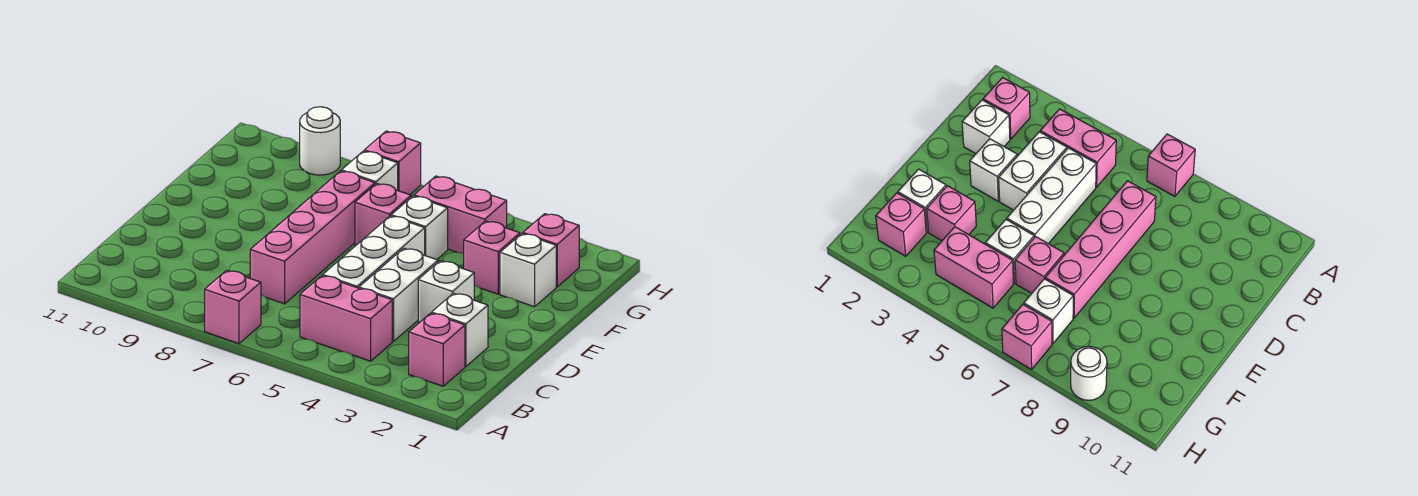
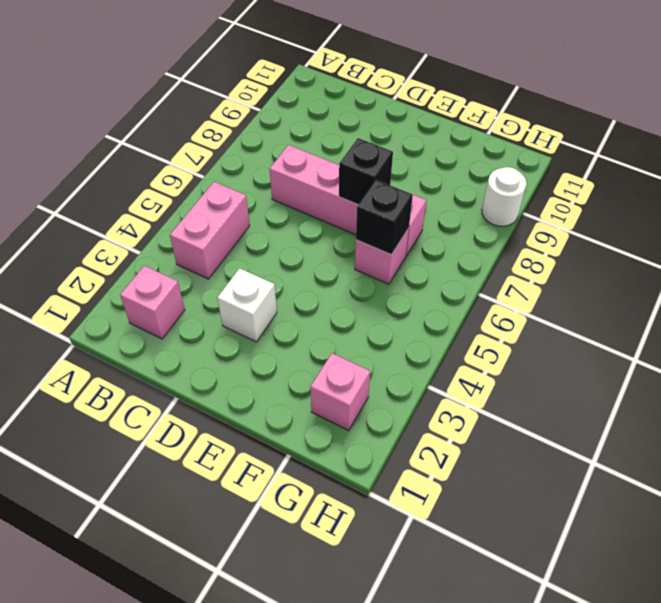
black brick E7 level 2 -> none
black brick F6 level 2 -> none
none -> pink brick A7 level 1
none -> white brick C2 level 1
none -> white brick C4:D4 level 1

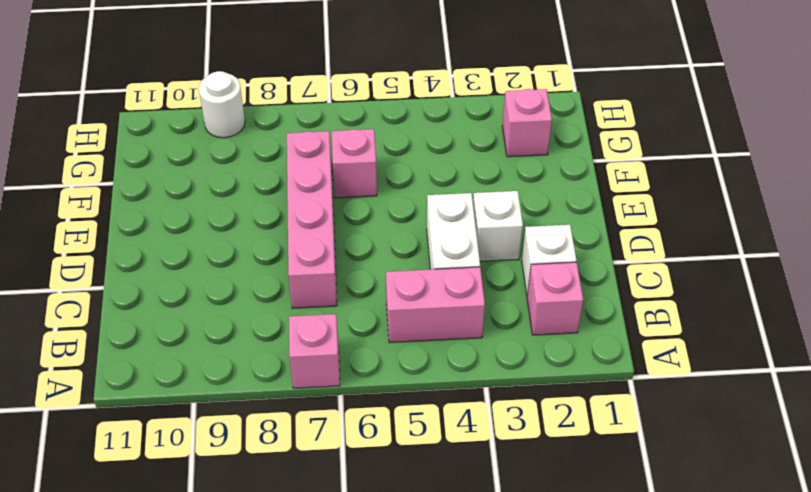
none -> white brick C5:E5 level 1
none -> white brick F2 level 1
none -> pink brick F3 level 1

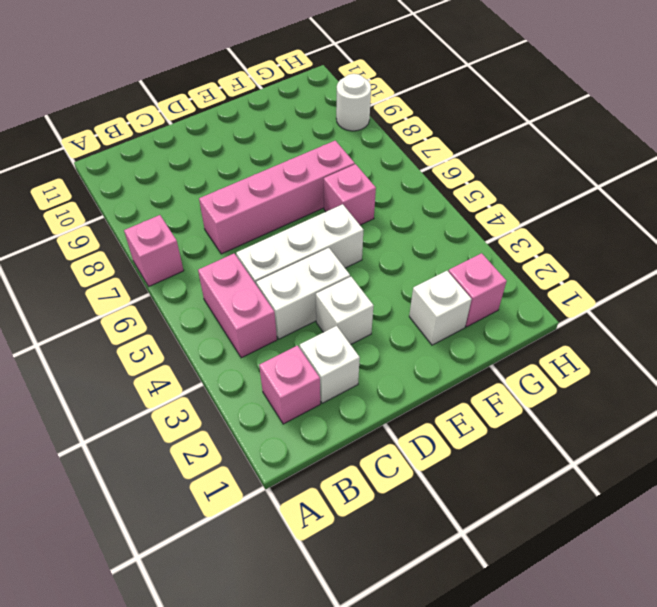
none -> pink brick F3 level 1
none -> white brick F5 level 1
none -> pink brick G4:G5 level 1

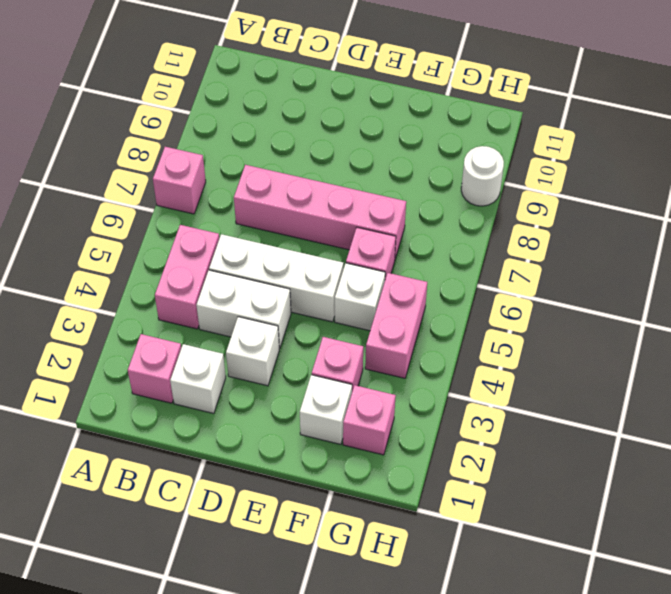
none -> white brick G7 level 1
none -> pink brick H7 level 1

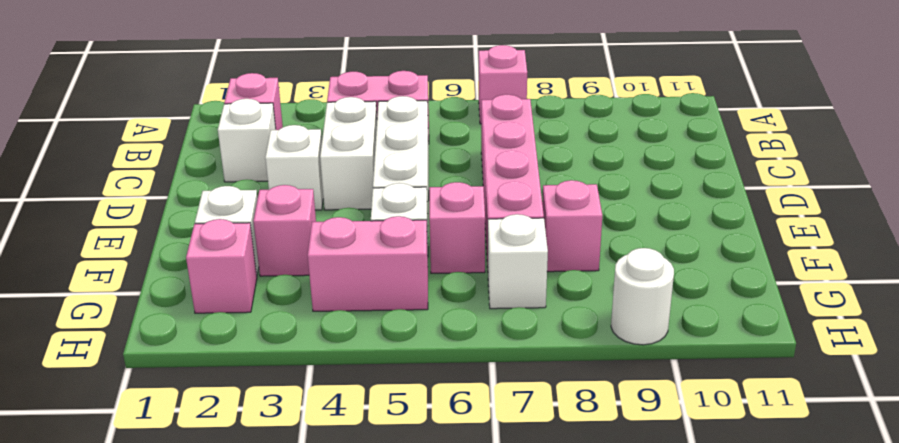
pink brick F8 level 1 -> pink brick H7 level 1

